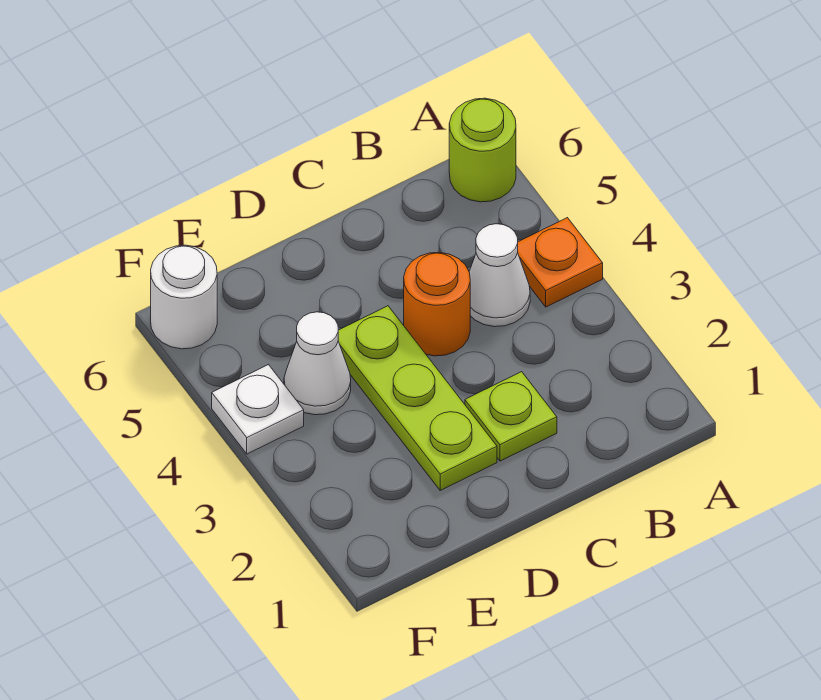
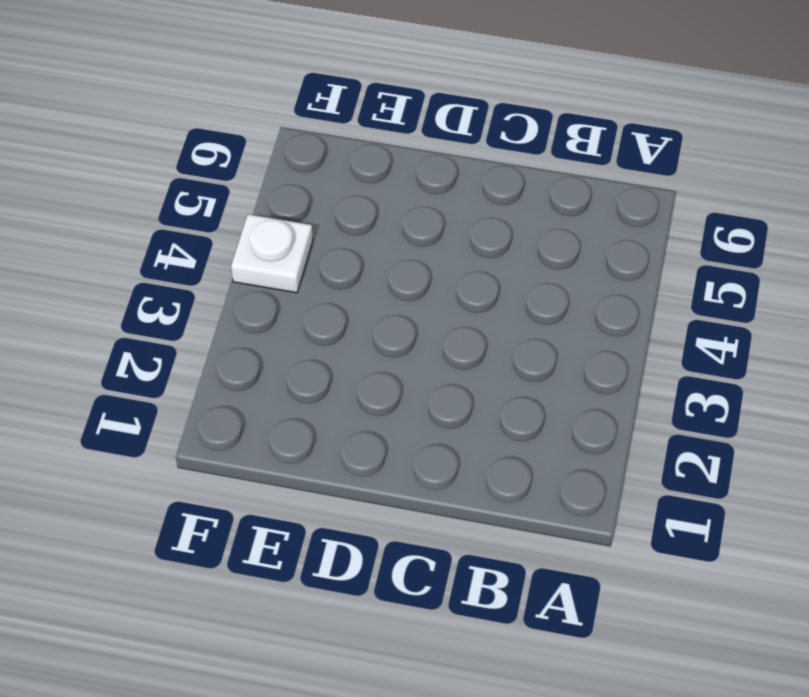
none -> orange plate A4 level 1
none -> lime round brick A6 level 1

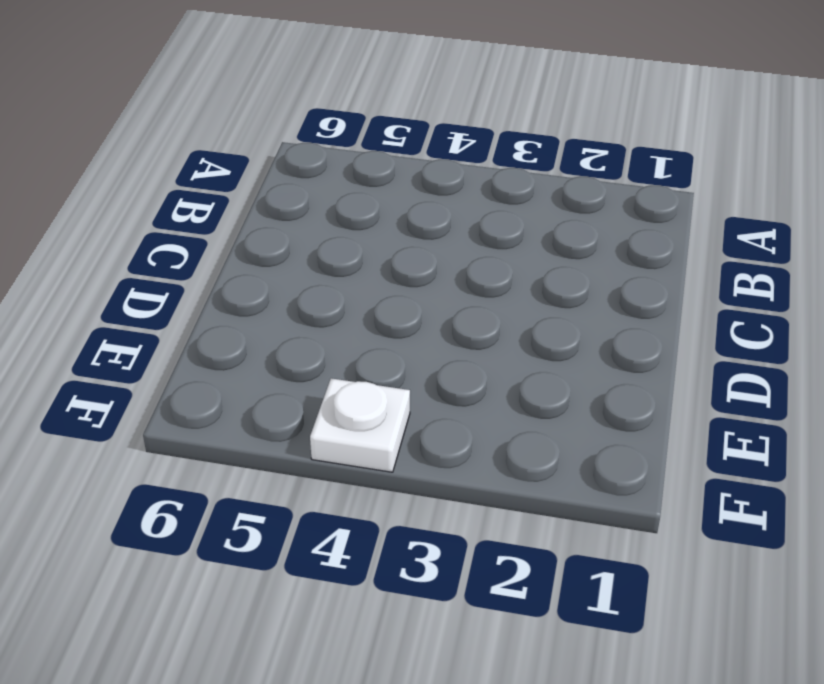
none -> orange plate A4 level 1
none -> lime round brick A6 level 1

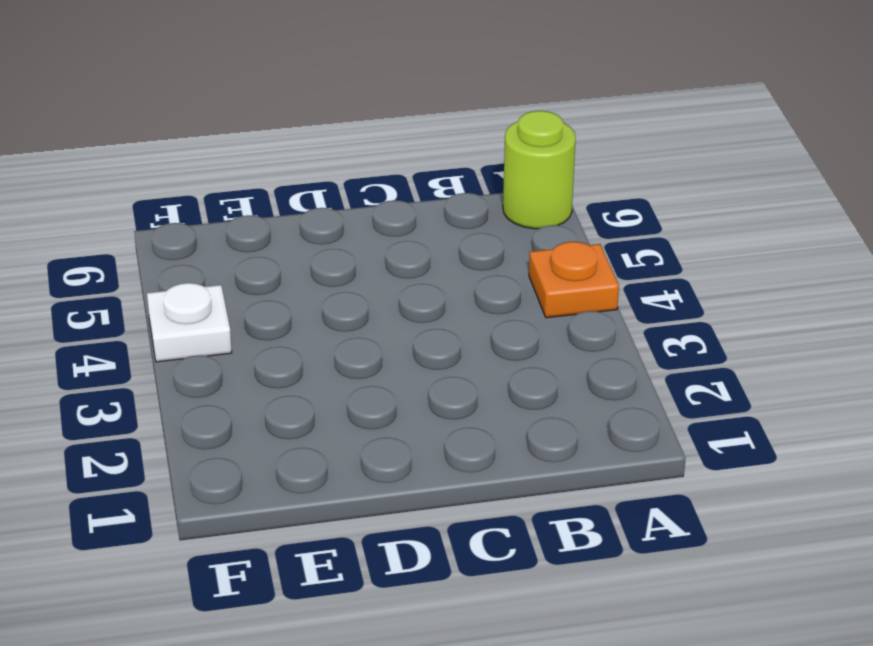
none -> white cone B4 level 1
none -> lime plate C2 level 1

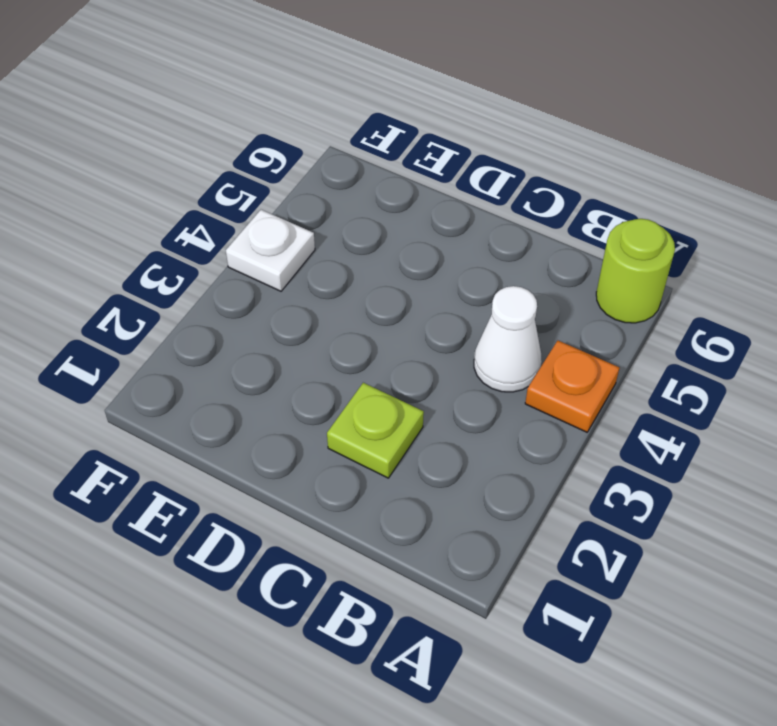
none -> orange round brick C4 level 1
none -> lime plate D2:D4 level 1

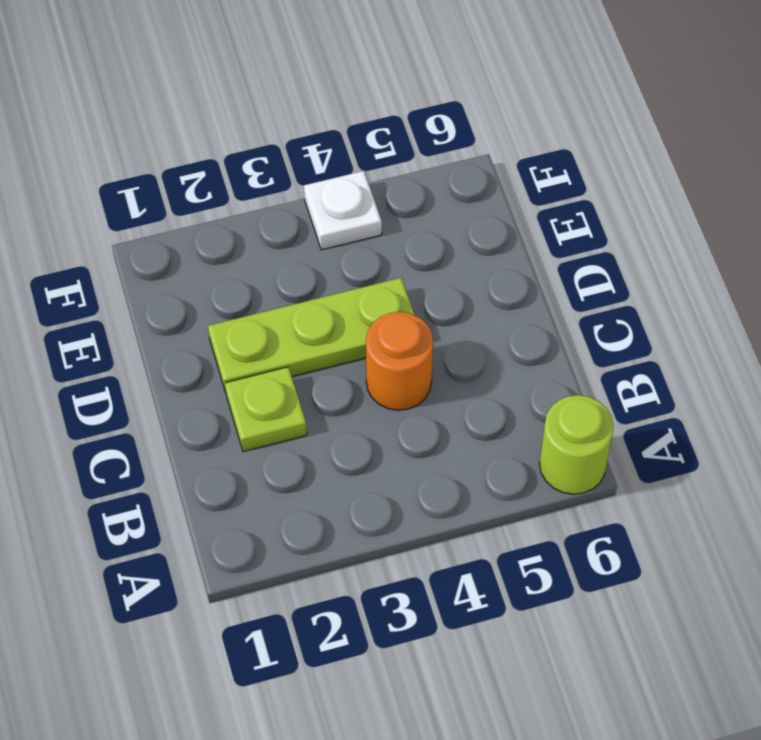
none -> orange plate A4 level 1
none -> white cone B4 level 1

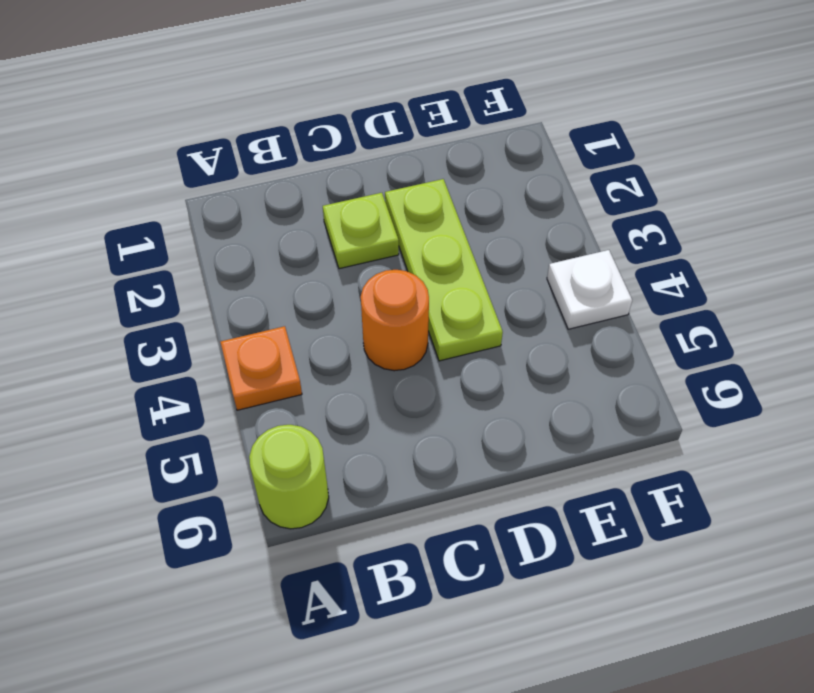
none -> white cone B4 level 1
none -> white cone E4 level 1

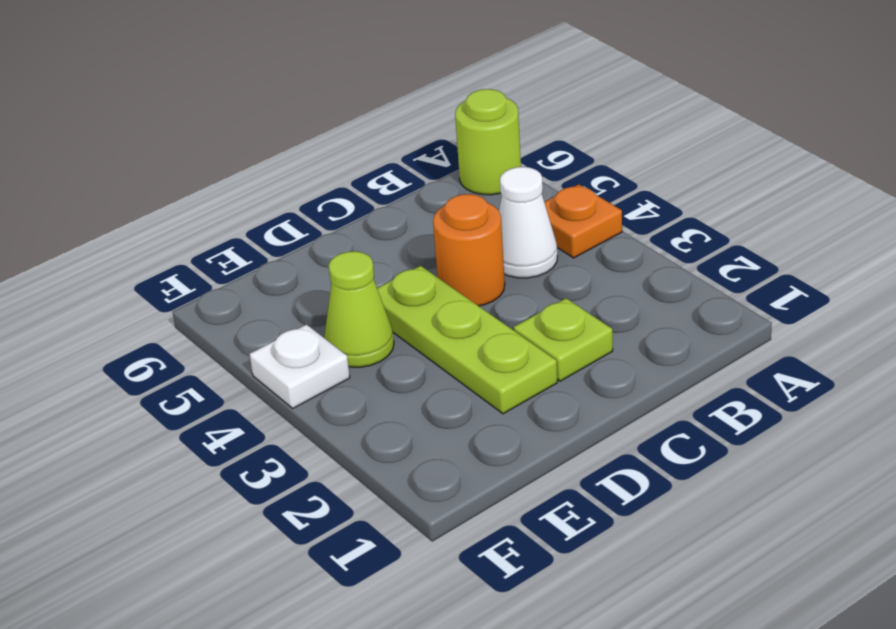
lime cone E4 level 1 -> white cone E4 level 1
none -> white round brick F6 level 1

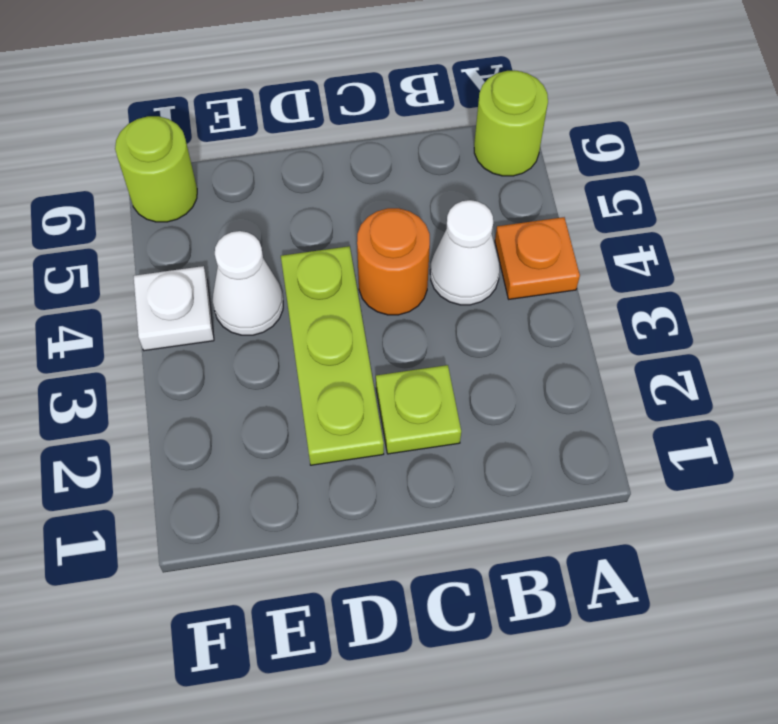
lime round brick F6 level 1 -> white round brick F6 level 1

